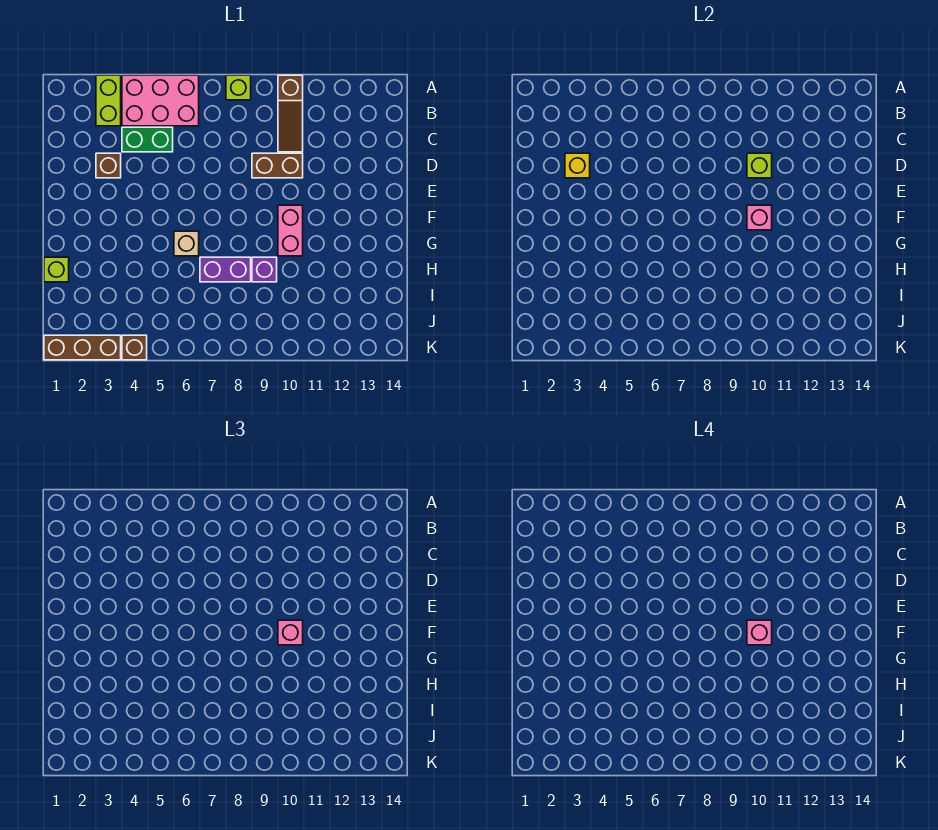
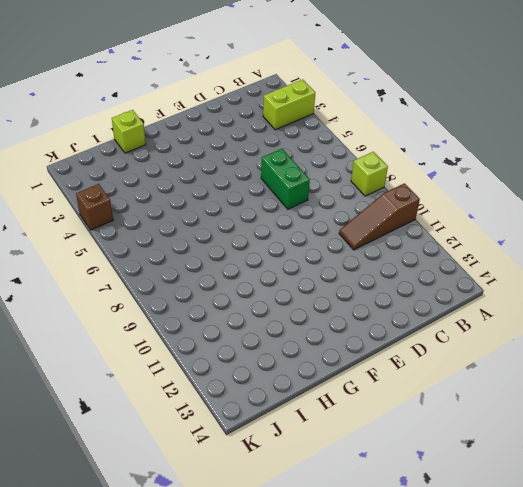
green brick D6:D7 level 1 -> green brick C4:C5 level 1
none -> pink brick A4:B6 level 1
none -> brown brick D3 level 1
none -> brown brick D9:D10 level 1

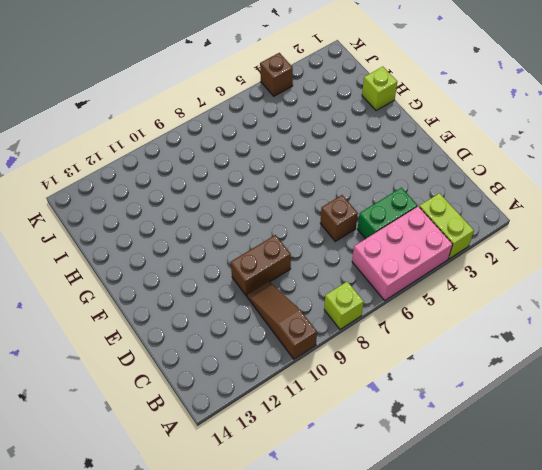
brown brick D6 level 1 -> brown brick D3 level 1
none -> pink brick F10:G10 level 1
none -> tan brick G6 level 1
none -> purple brick H7:H8 level 1

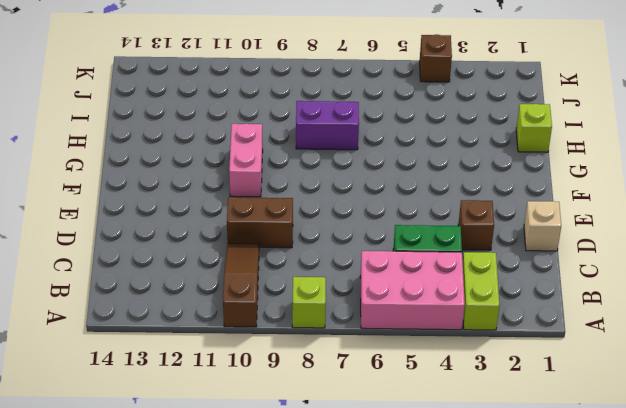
tan brick D1 level 1 -> tan brick G6 level 1
none -> purple brick H9 level 1
none -> brown brick K1:K3 level 1
none -> yellow brick D3 level 2

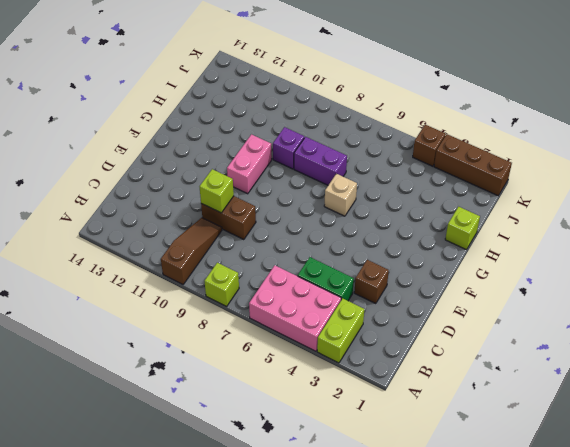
none -> yellow brick D3 level 2
none -> pink brick F10 level 2
none -> pink brick F10 level 3

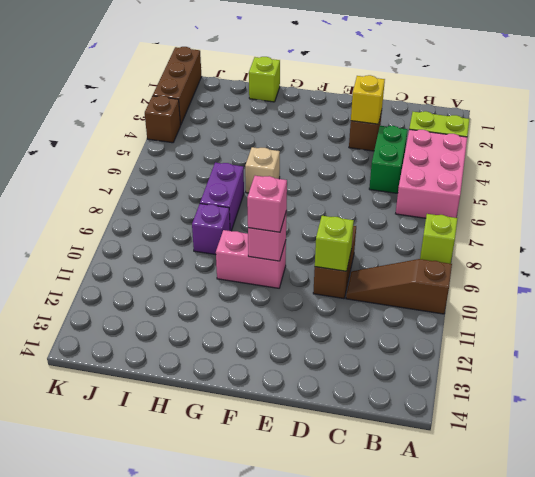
none -> pink brick F10 level 4

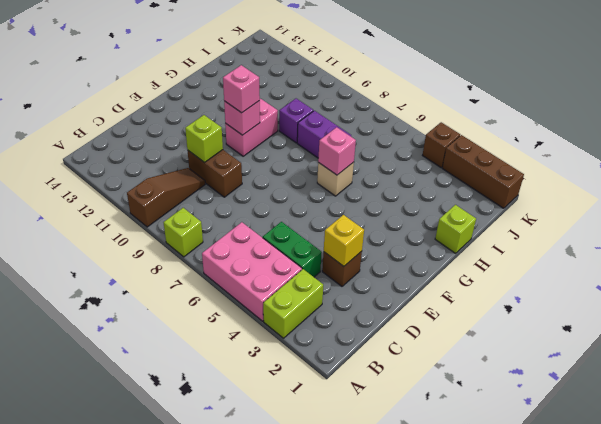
pink brick G6 level 2 -> pink brick F10 level 4

